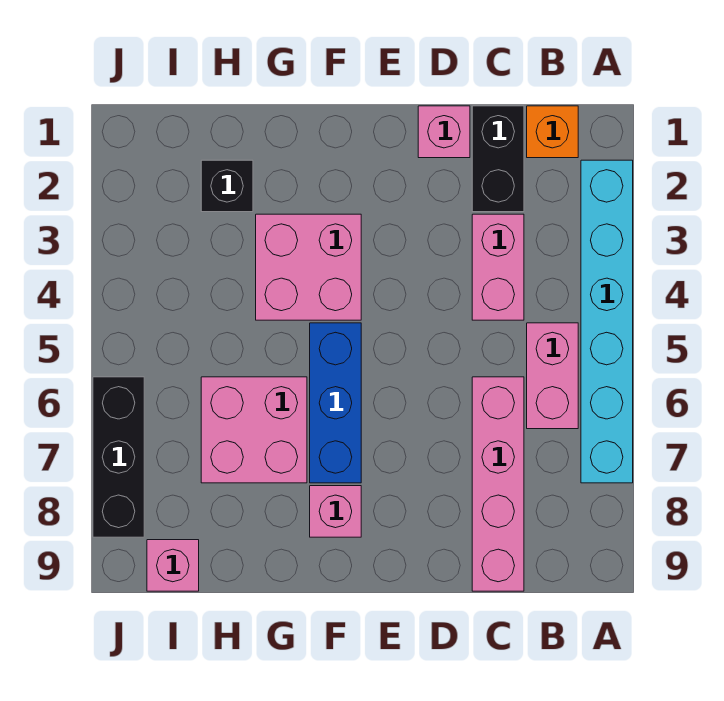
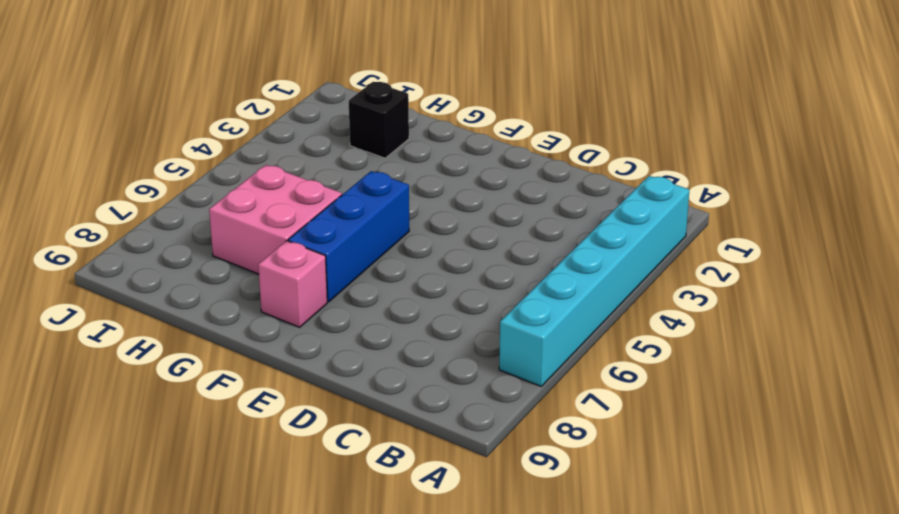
none -> orange brick B1 level 1
none -> pink brick B5:B6 level 1
none -> black brick C1:C2 level 1

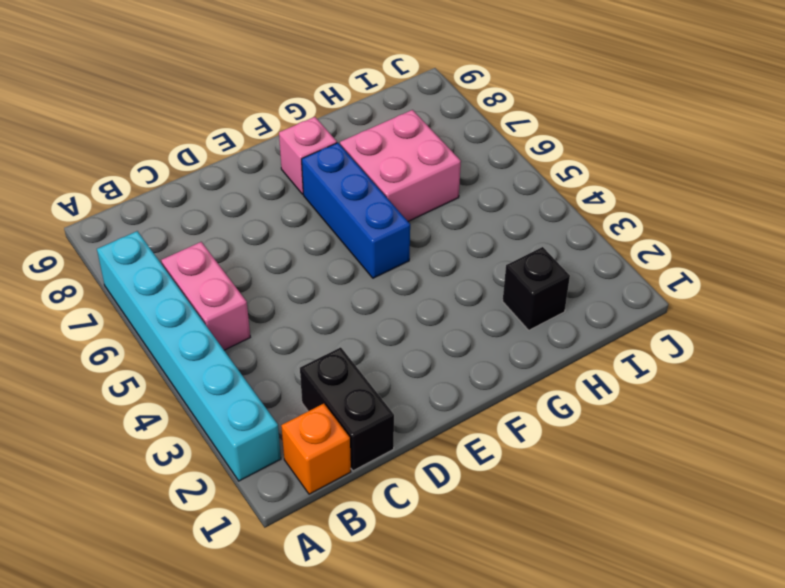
none -> pink brick C3:C4 level 1
none -> pink brick C6:C9 level 1
none -> pink brick D1 level 1

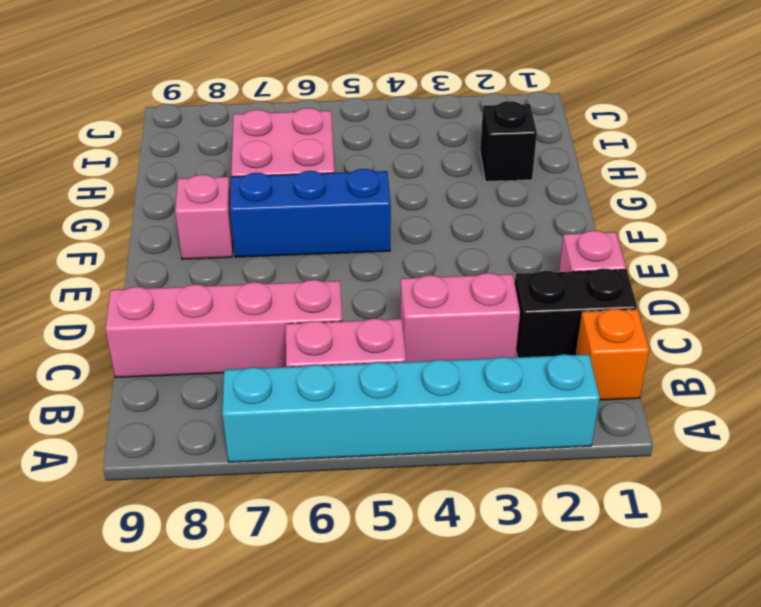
none -> pink brick F3:G4 level 1
none -> pink brick I9 level 1
none -> black brick J6:J8 level 1

